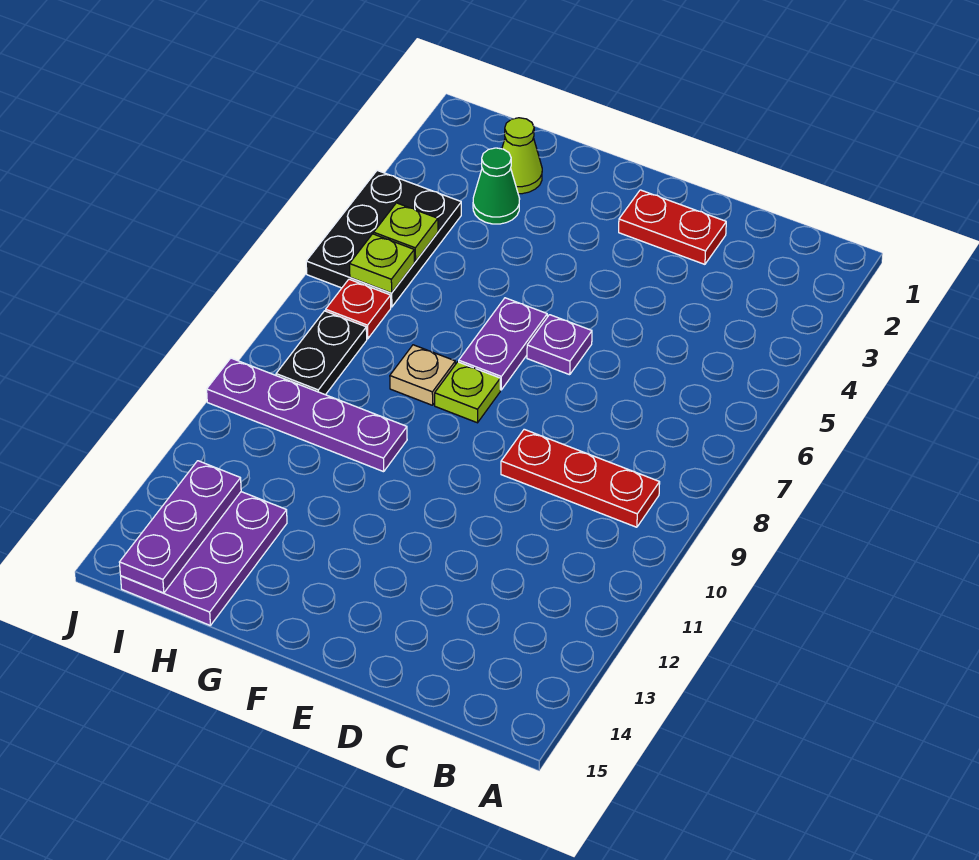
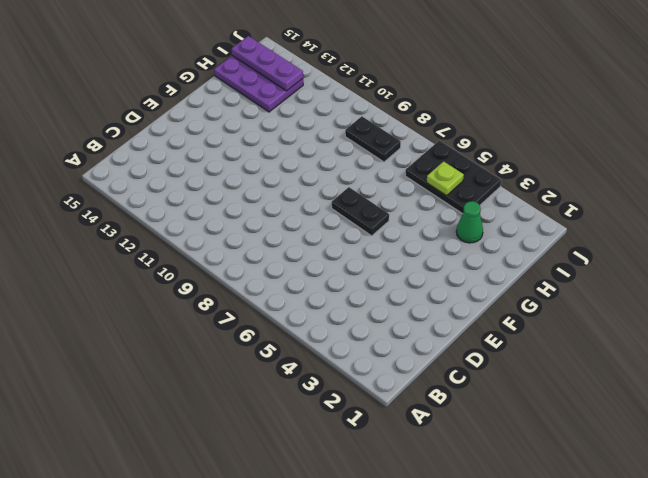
black plate F6:F7 level 1 -> purple plate F6:F7 level 1
none -> red plate B9:D9 level 1
none -> red plate D2:E2 level 1
none -> purple plate E6 level 1

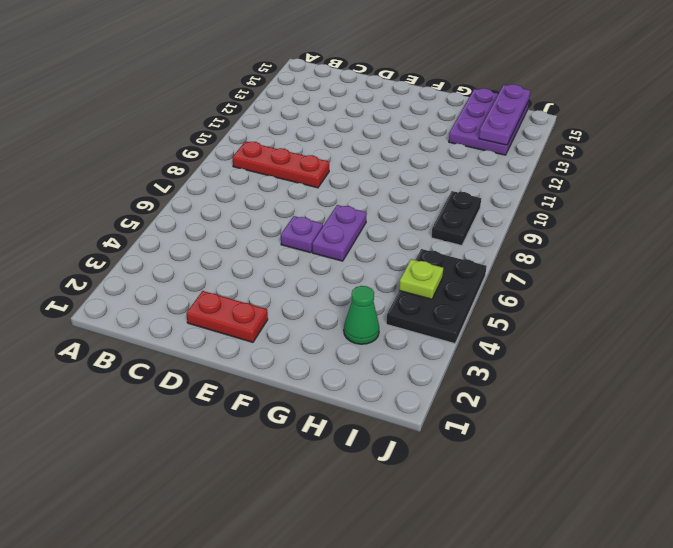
none -> lime plate F8 level 1
none -> tan plate G8 level 1
none -> purple plate G10:J10 level 1

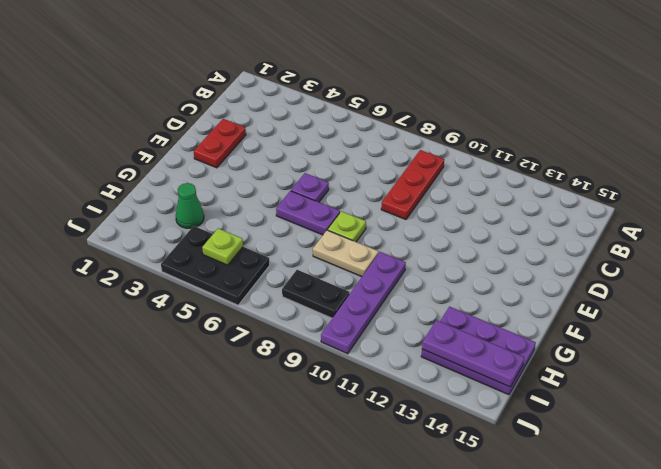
tan plate G8:G9 level 1 -> tan plate G8 level 1
none -> lime cone H2 level 1
none -> red plate I7 level 1
none -> lime plate I6 level 2

